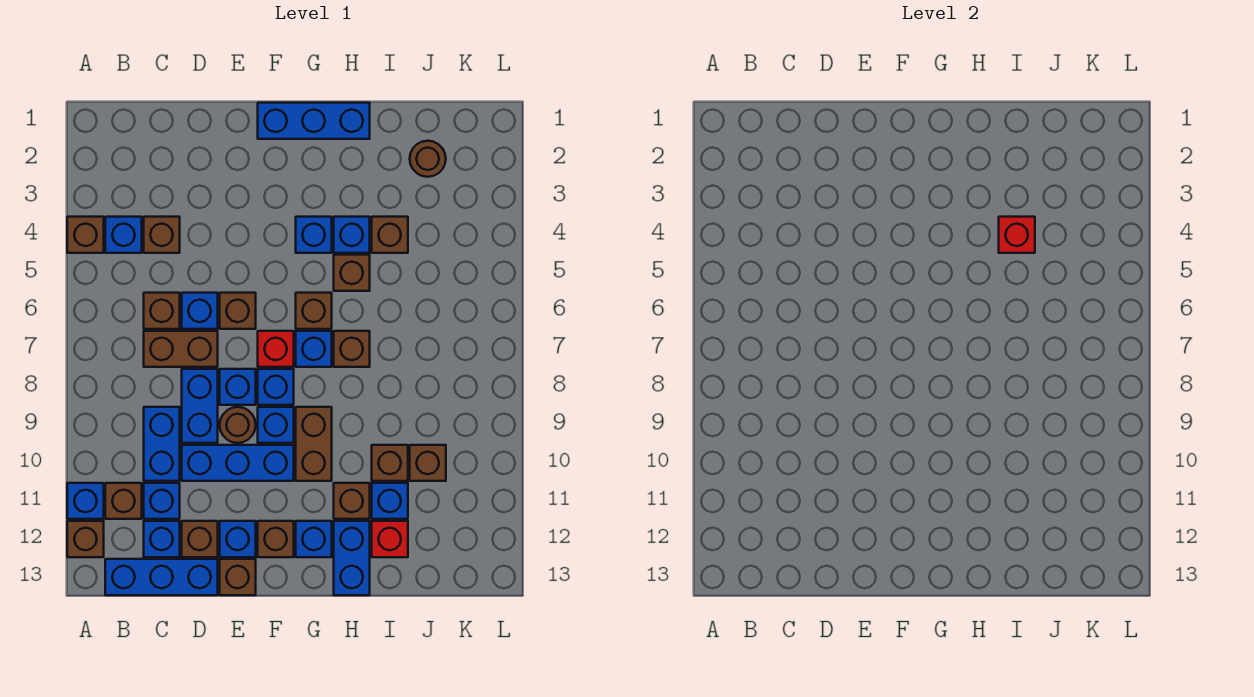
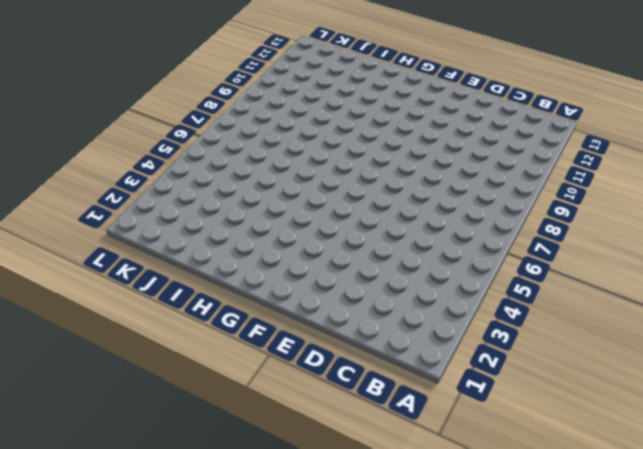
none -> brown brick A4 level 1
none -> blue brick A11 level 1
none -> brown brick A12 level 1
none -> blue brick B4 level 1

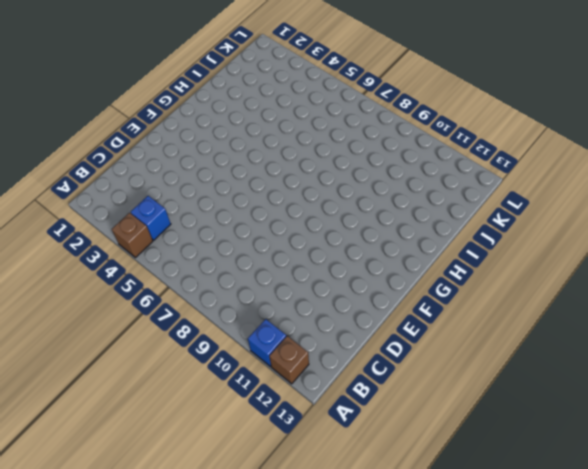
none -> brown brick B11 level 1
none -> blue brick B13:D13 level 1
none -> brown brick C4 level 1
none -> brown brick C6 level 1

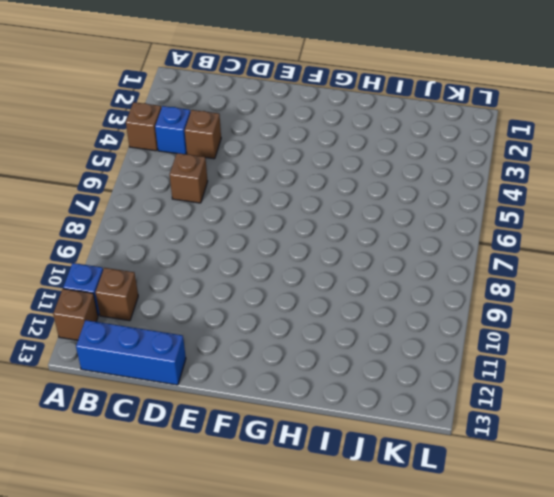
none -> brown brick C7:D7 level 1
none -> blue brick C9:C10 level 1
none -> blue brick C11 level 1
none -> blue brick C12 level 1

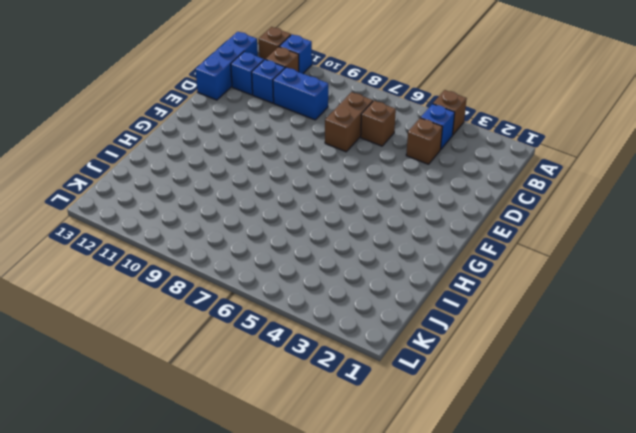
none -> blue brick D6 level 1
none -> blue brick D8:D9 level 1
none -> blue brick D10:F10 level 1
none -> brown brick D12 level 1

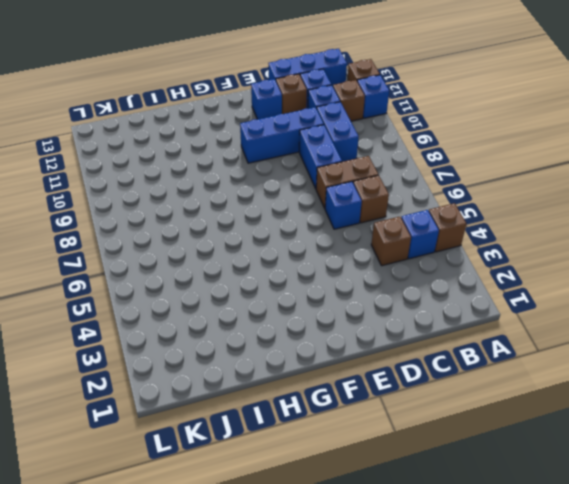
none -> brown brick E6 level 1
none -> blue brick E8 level 1
none -> brown round brick E9 level 1
none -> brown brick E13 level 1

